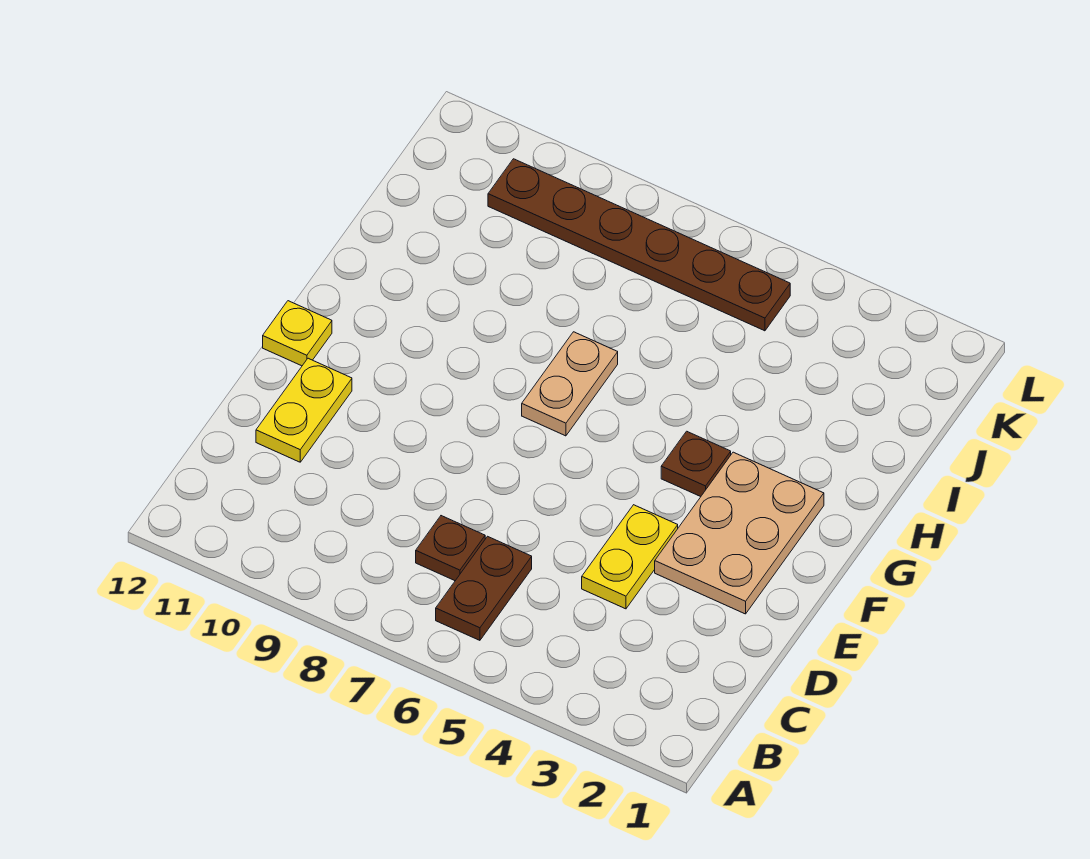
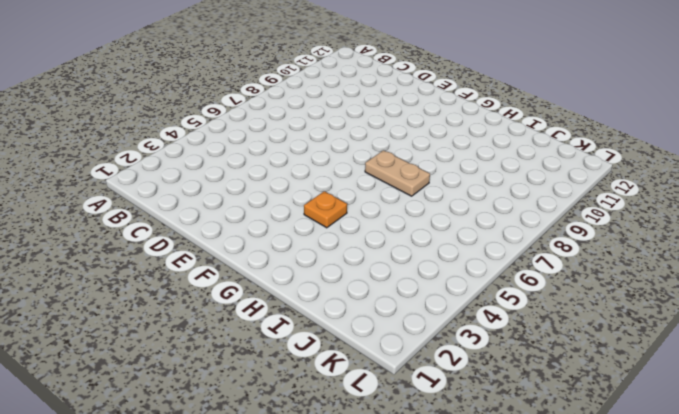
orange plate G4 level 1 -> brown plate G4 level 1
none -> brown plate B6:C6 level 1
none -> brown plate C7 level 1

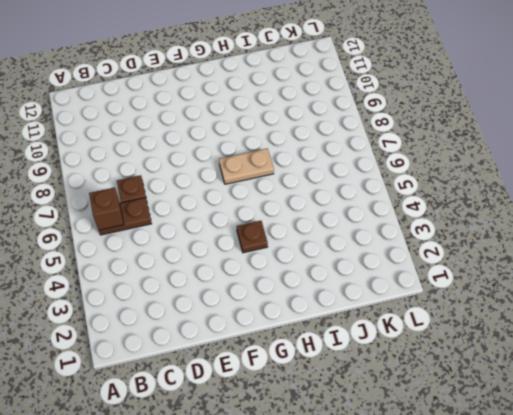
brown brick B6 level 2 -> none
none -> yellow plate D4:E4 level 1
none -> yellow plate D11:E11 level 1

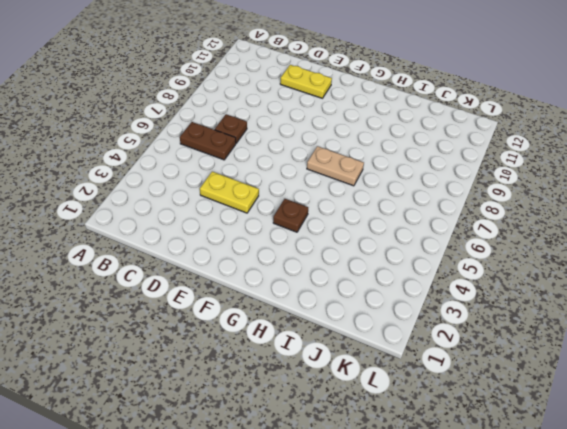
none -> tan plate E2:G3 level 1
none -> yellow plate F12 level 1

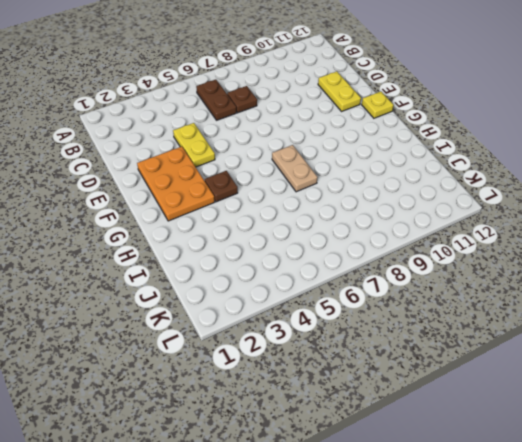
orange plate E2:G3 level 1 -> tan plate E2:G3 level 1
none -> brown plate K5:K10 level 1

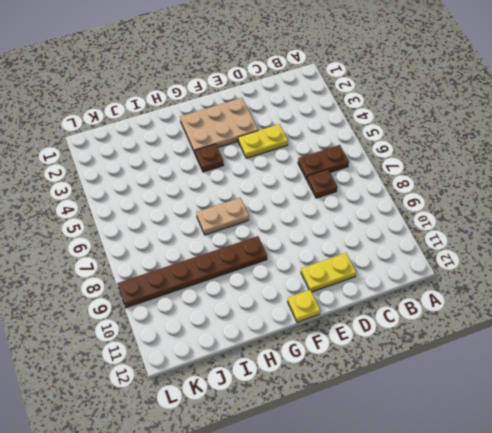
brown plate G9:L9 level 1 -> brown plate K5:K10 level 1

